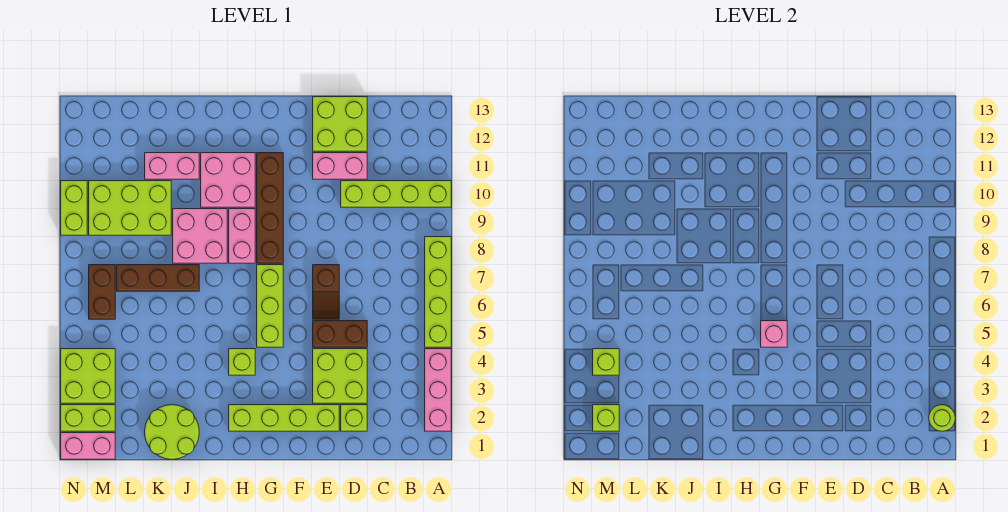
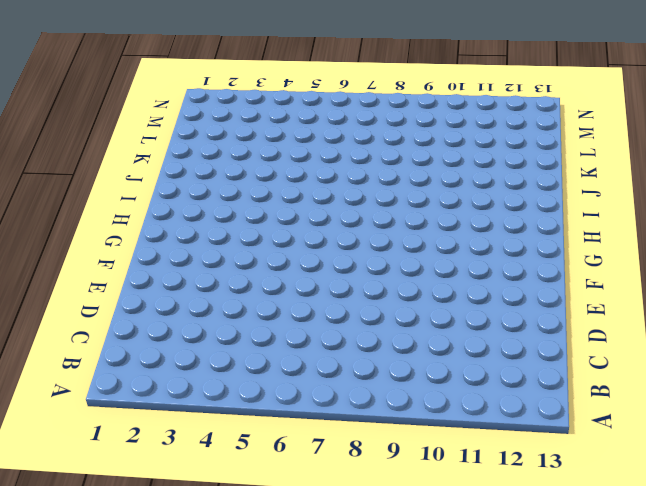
none -> pink brick A2:A4 level 1
none -> lime brick A5:A8 level 1
none -> lime brick A10:D10 level 1

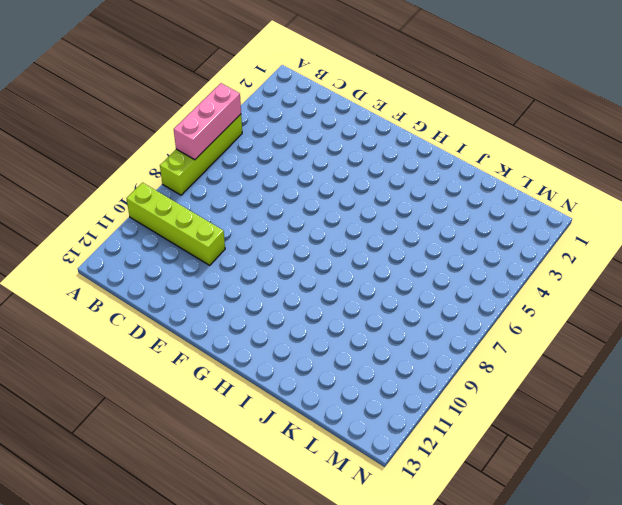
pink brick A5:A7 level 2 -> pink brick A2:A4 level 1
none -> lime brick D2 level 1
none -> lime brick D3:E4 level 1
none -> brown brick D5:E5 level 1

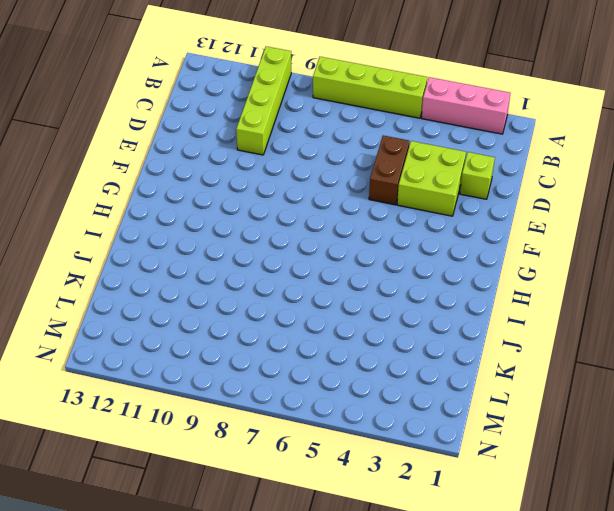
none -> pink brick D11:E11 level 1
none -> lime brick D12:E13 level 1
none -> lime brick E2:H2 level 1

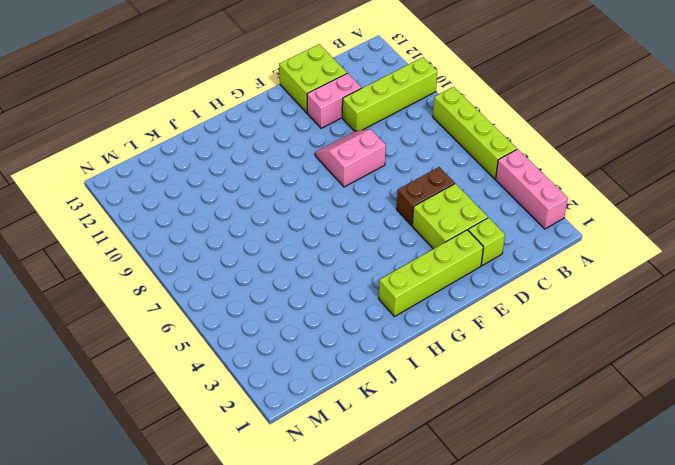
pink slope E8:F9 level 1 top 8 -> none
none -> brown slope E6:E7 level 1 top 7
none -> lime brick G5:G7 level 1
none -> brown brick G8:G11 level 1

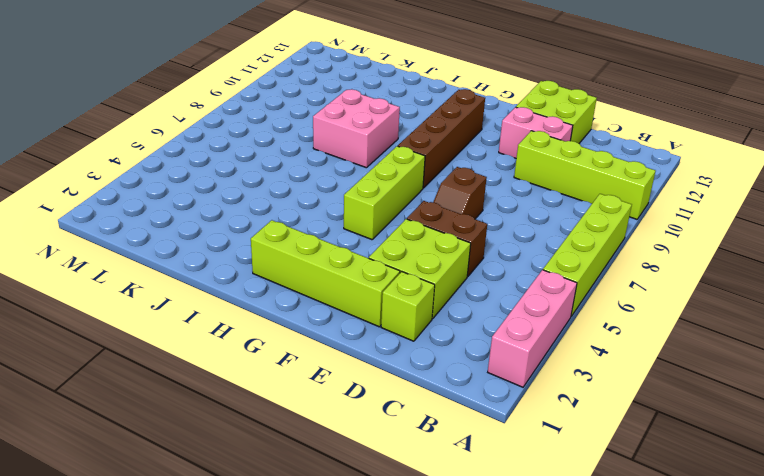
none -> lime brick H4 level 1
none -> pink brick H8:H9 level 1
none -> pink brick H10:I11 level 1

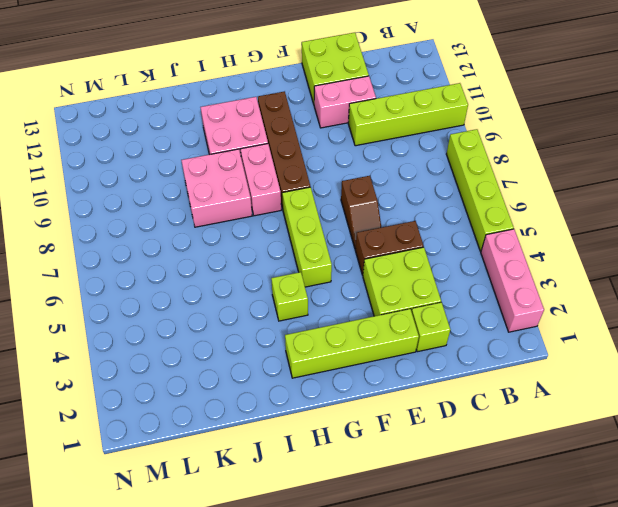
none -> lime round brick J1:K2 level 1
none -> brown brick J7:L7 level 1
none -> pink brick J11:K11 level 1

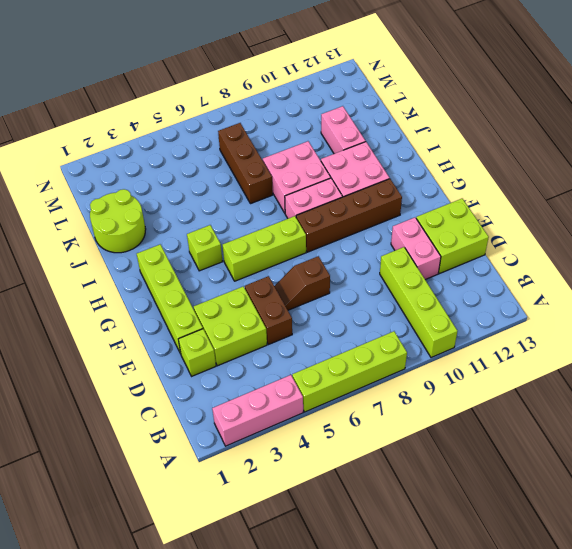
none -> lime brick K9:M10 level 1
none -> pink brick M1:N1 level 1
none -> lime brick M2:N2 level 1

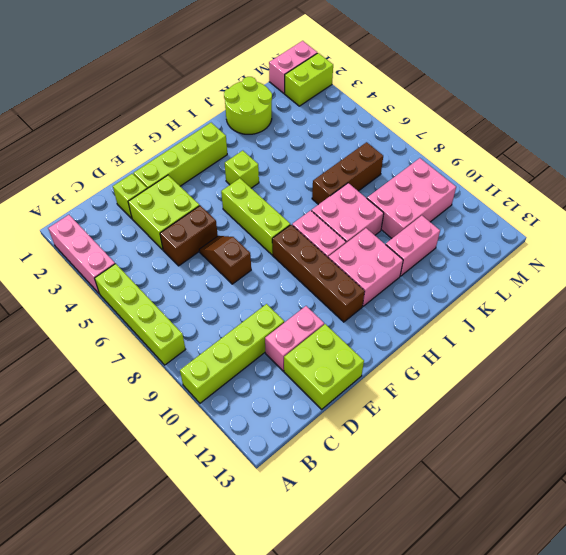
pink brick K9:M10 level 1 -> lime brick K9:M10 level 1
none -> lime brick M3:N4 level 1
none -> brown brick M6:M7 level 1
none -> lime brick N9:N10 level 1

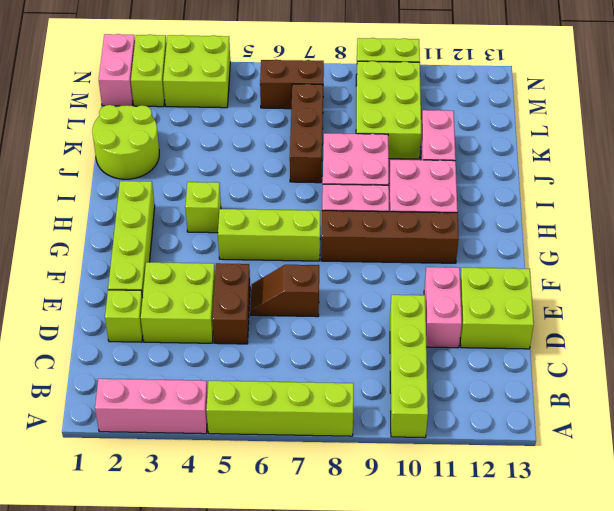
none -> lime round brick A2 level 2
none -> pink brick G5 level 2
none -> lime brick M2 level 2

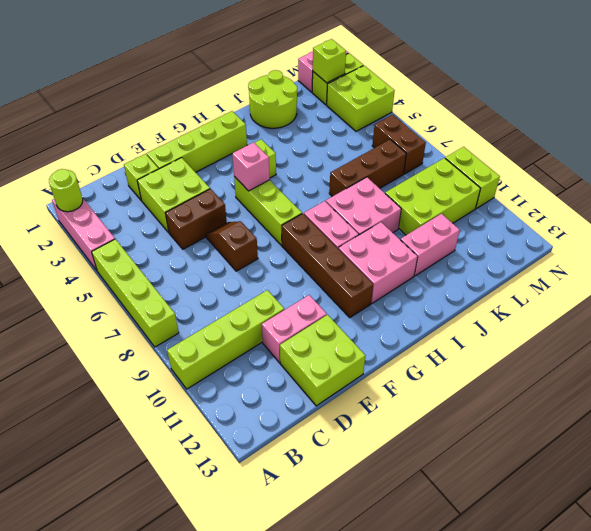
none -> lime brick M4 level 2

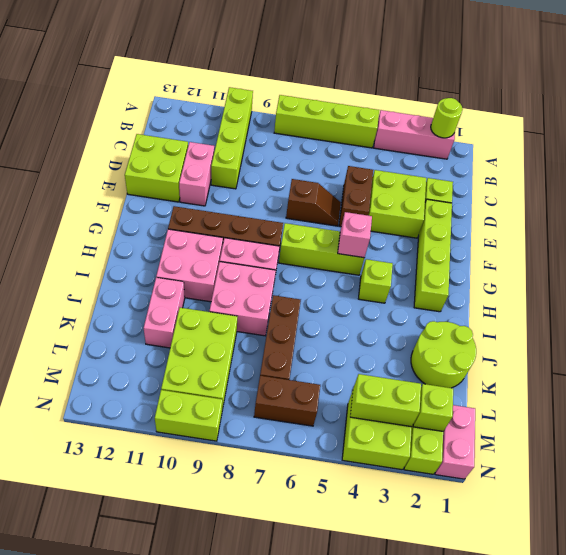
lime brick M3:M4 level 2 -> lime brick M4 level 2

